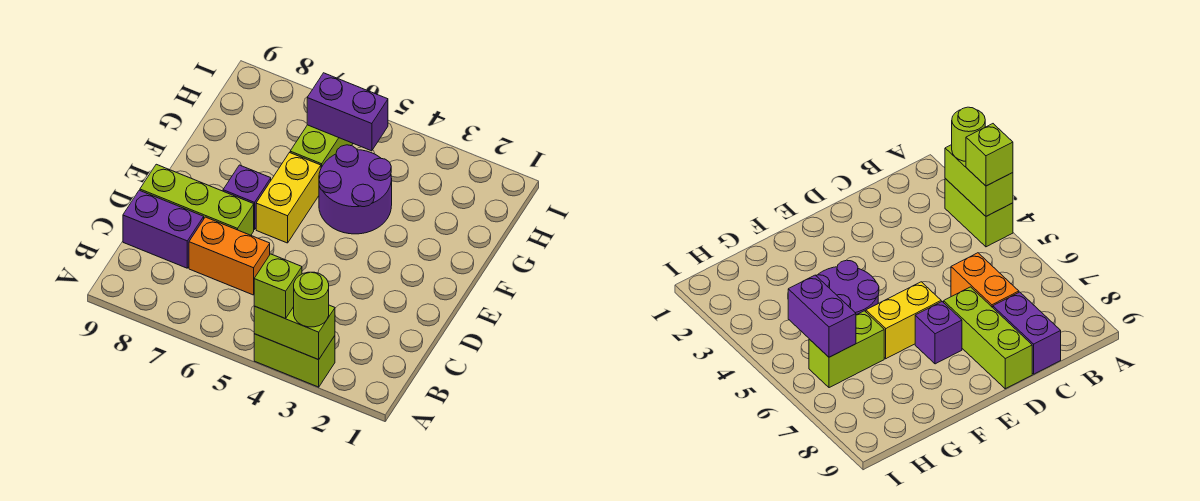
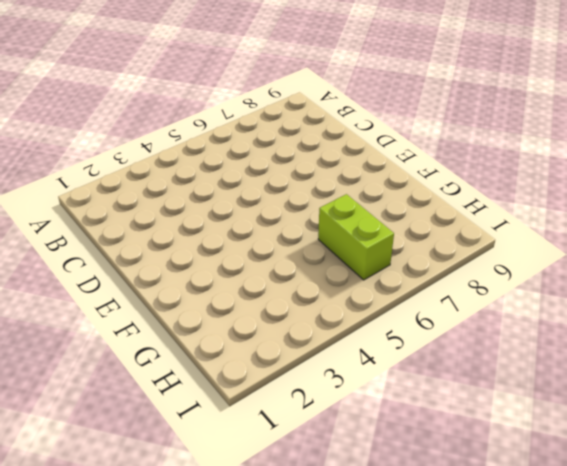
none -> lime brick A3:A4 level 1
none -> orange brick C6:C7 level 1
none -> purple brick C8:C9 level 1

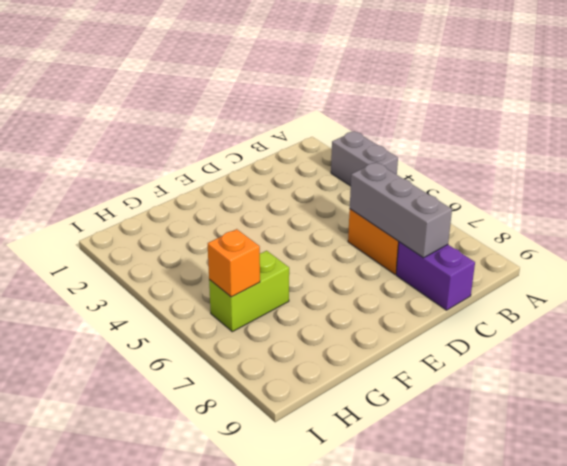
grey brick A3:A4 level 1 -> lime brick A3:A4 level 1
grey brick C6:C8 level 2 -> none
orange brick H6 level 2 -> purple brick H5:H6 level 2
none -> lime brick D7:D9 level 1
none -> yellow brick E6:F6 level 1
none -> purple brick E7 level 1

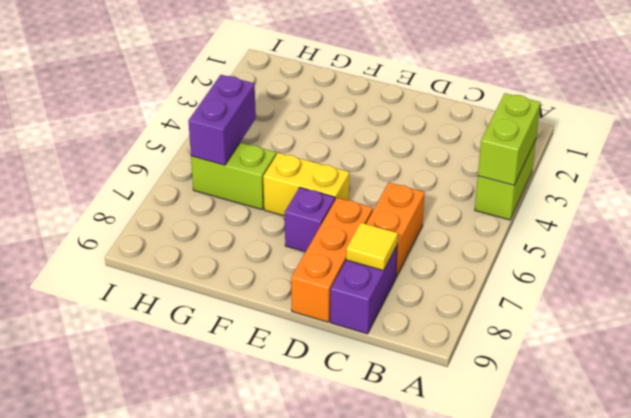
yellow tile C8 level 2 -> none
orange brick D7:D9 level 1 -> lime brick D7:D9 level 1
none -> purple round brick F4:G5 level 1
none -> lime round brick A3 level 3
none -> lime brick A4 level 3

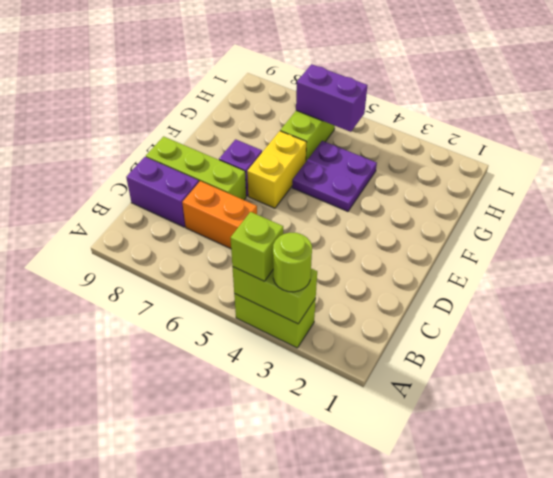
purple plate F4:G5 level 1 -> purple round brick F4:G5 level 1

